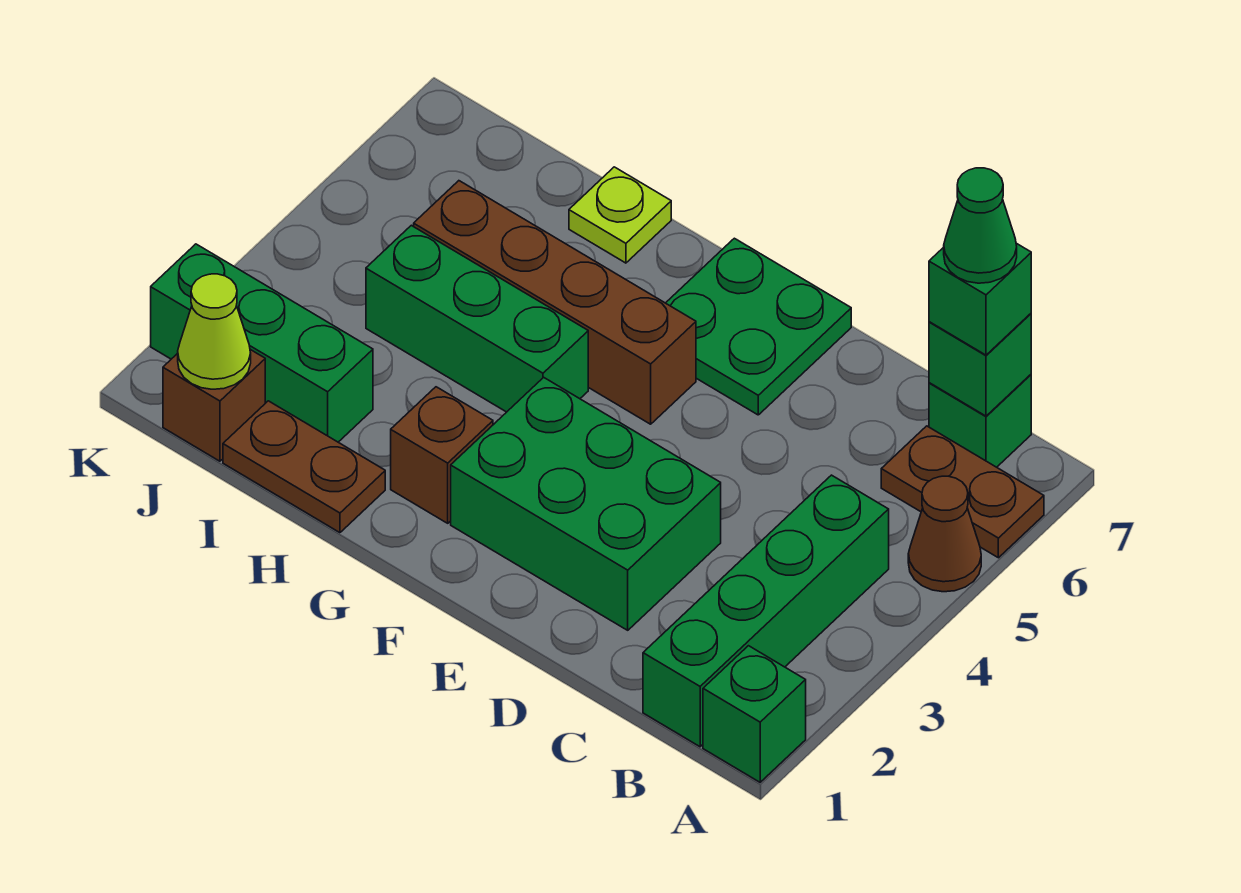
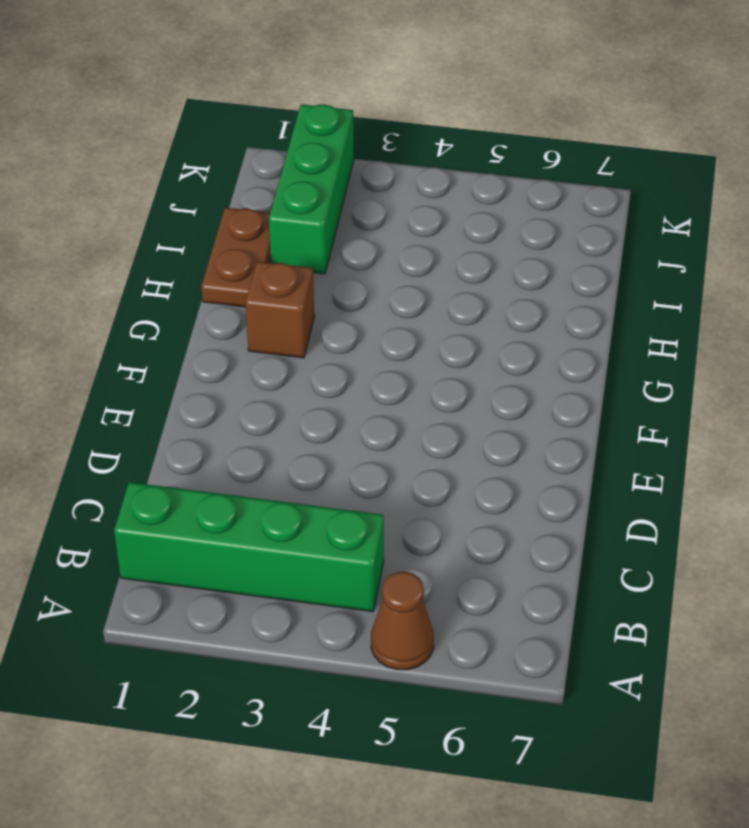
none -> green brick A1 level 1
none -> brown plate A6:B6 level 1
none -> green brick B7 level 1

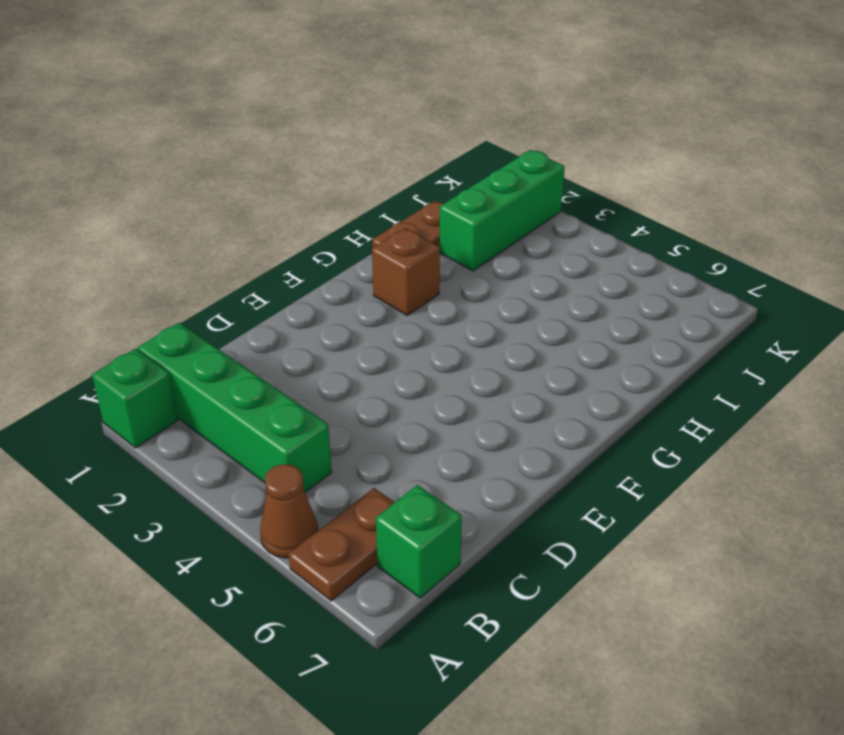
none -> green brick D2:F3 level 1
none -> green plate E6:F7 level 1
none -> brown brick F5:I5 level 1

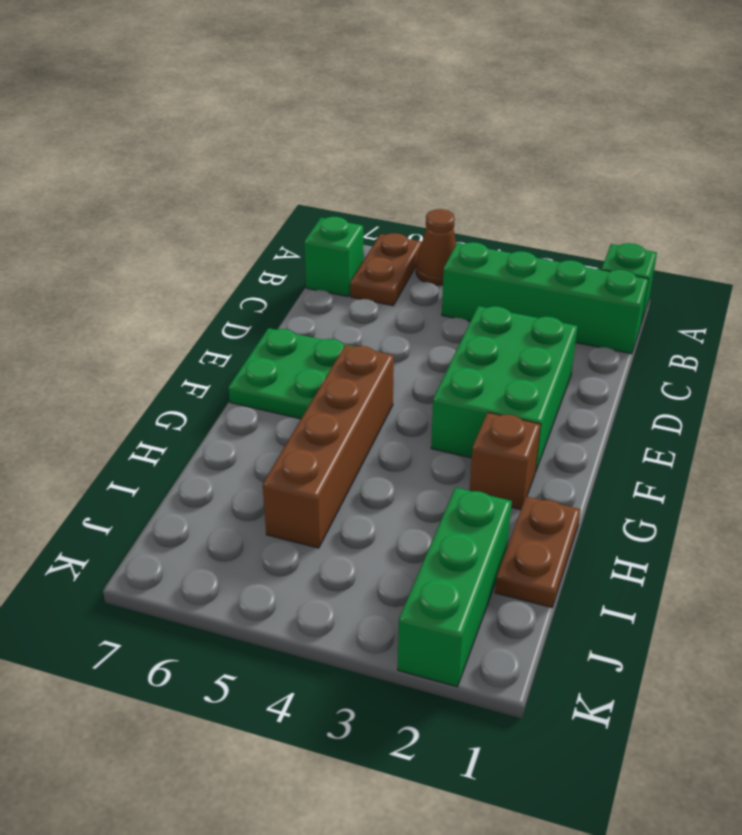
none -> green brick G4:I4 level 1
none -> lime plate H7 level 1
none -> brown brick J1 level 1

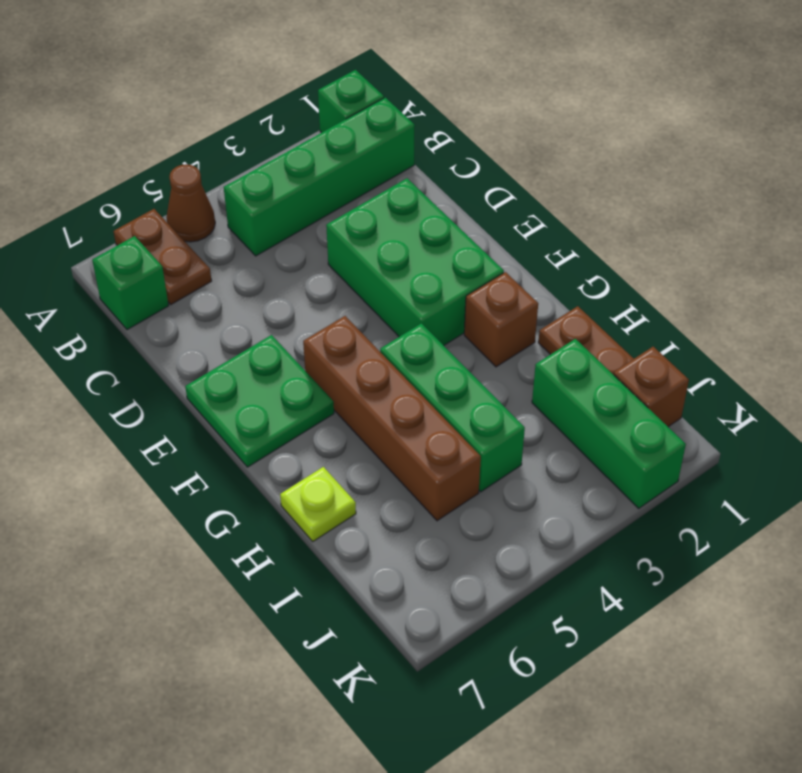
none -> green brick B7 level 2
none -> lime cone J1 level 2
none -> green brick B7 level 3

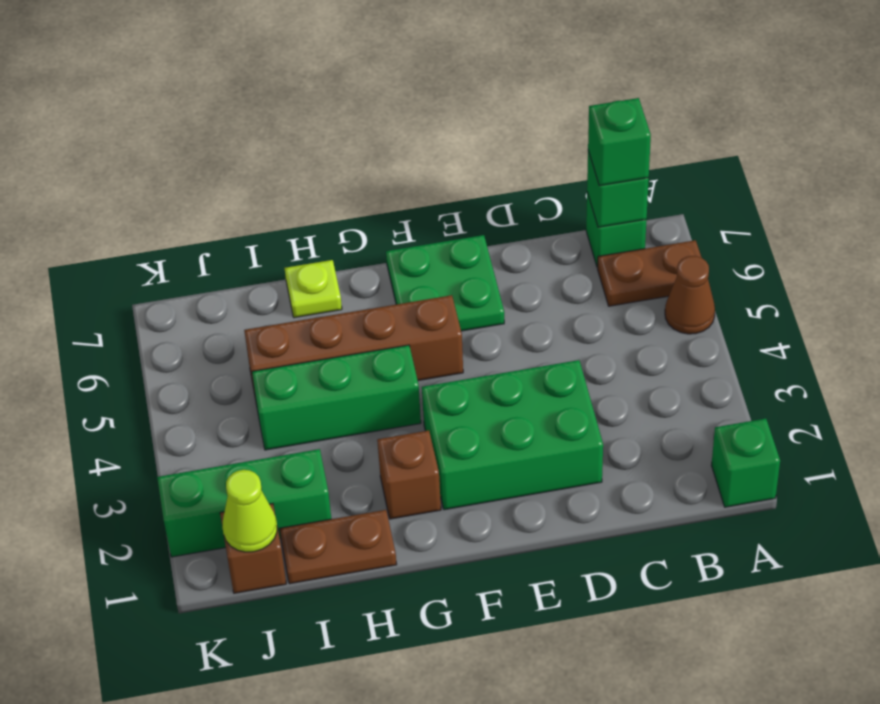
none -> green brick B1:B4 level 1
none -> green cone B7 level 4

